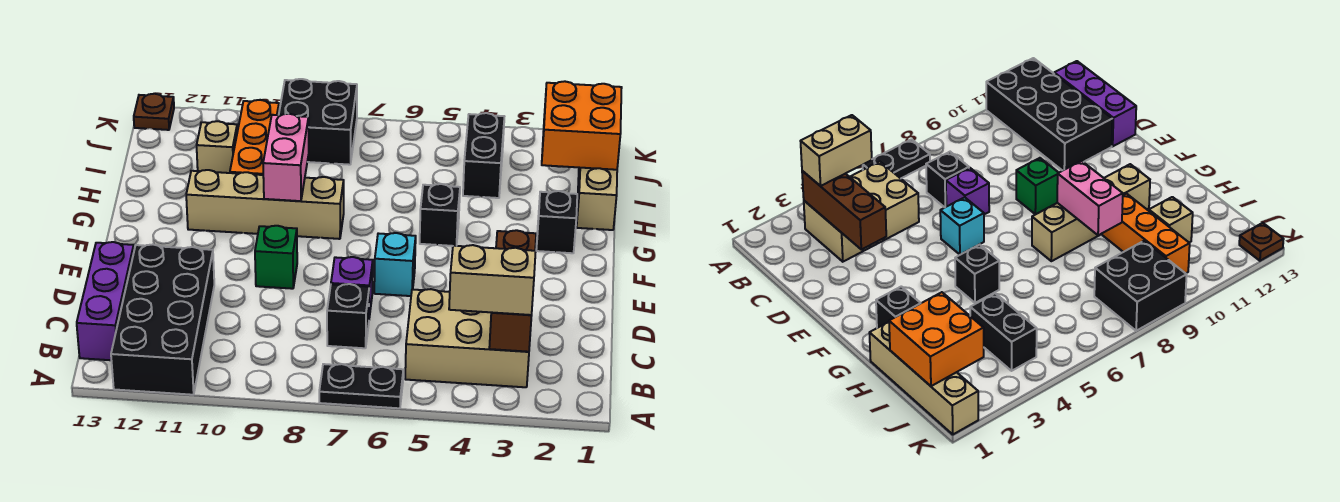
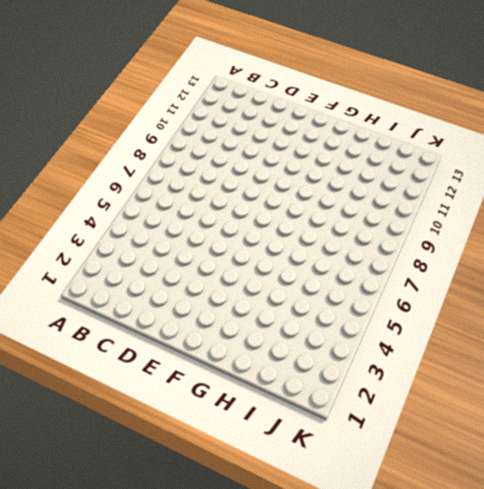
none -> black plate A6:A7 level 1
none -> black brick A11:D12 level 1
none -> tan brick B3:C5 level 1

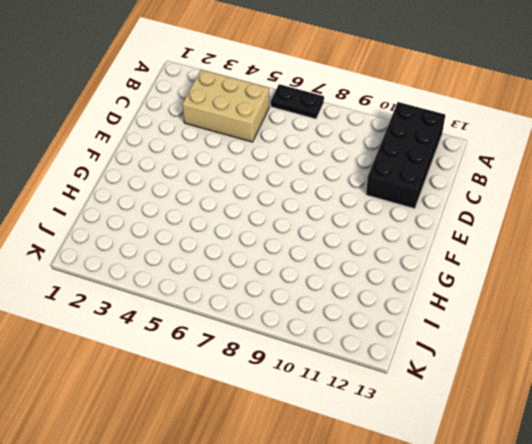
none -> purple brick B13:D13 level 1
none -> black brick C7 level 1
none -> purple brick D7 level 1

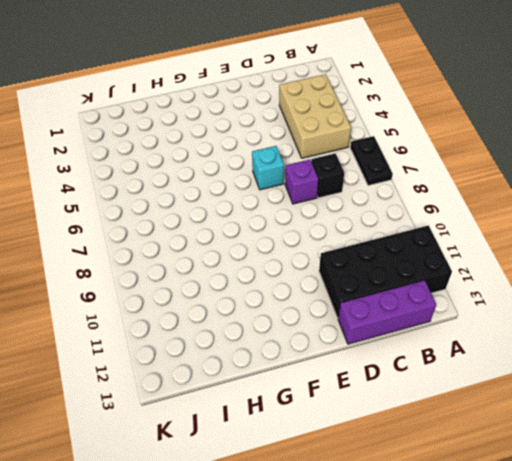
none -> green brick E9 level 1
none -> black brick G2 level 1
none -> black brick G5 level 1

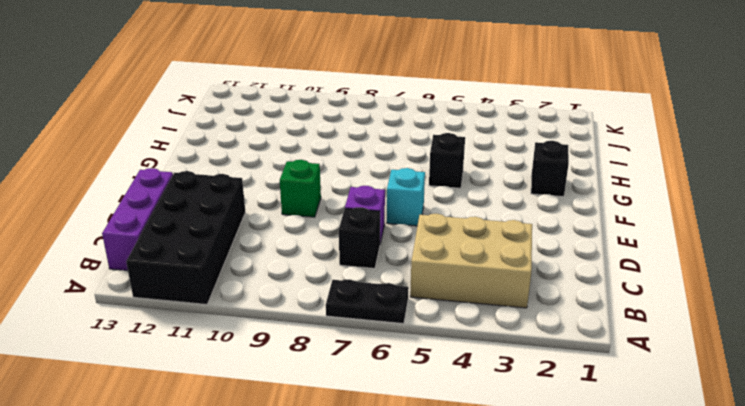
none -> tan brick G8:G11 level 1
none -> tan brick H1:K1 level 1
none -> orange brick H10:J10 level 1

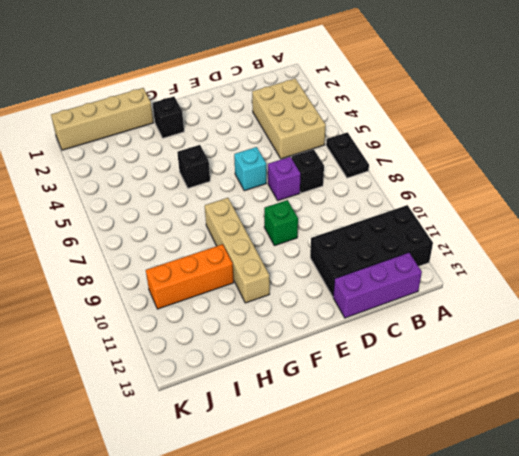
none -> black brick I4:J4 level 1
none -> tan brick I11 level 1
none -> black brick J8:K9 level 1

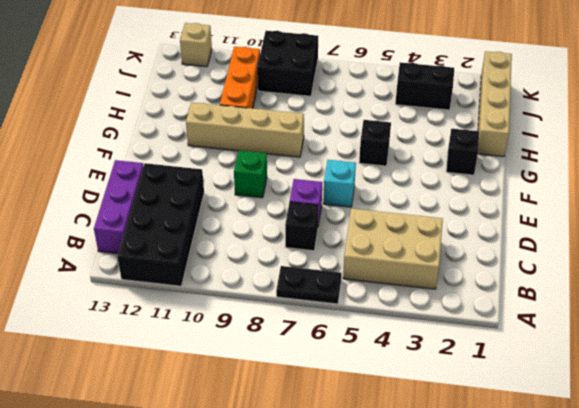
black brick J3:J4 level 1 -> black brick I4:J4 level 1
tan brick K12 level 1 -> tan brick I11 level 1
none -> brown plate K13 level 1
none -> brown brick B3:D3 level 2
none -> pink brick G9:H9 level 2

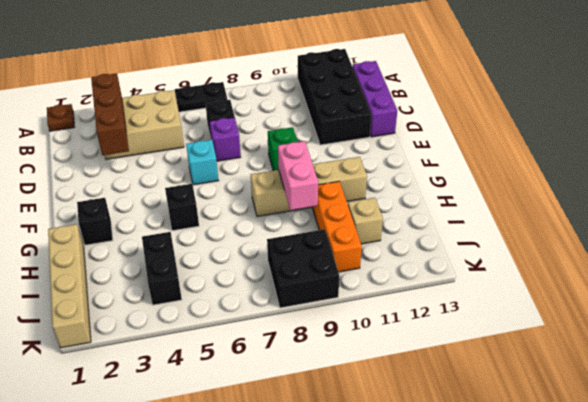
brown plate A1 level 1 -> brown plate K13 level 1
none -> orange brick I1:J2 level 2
none -> tan brick B3:B4 level 3

